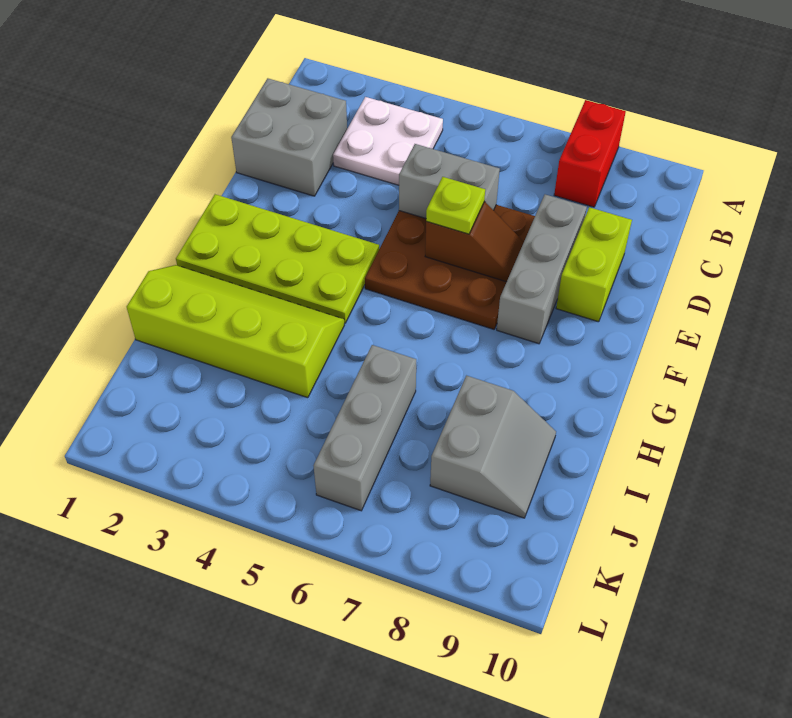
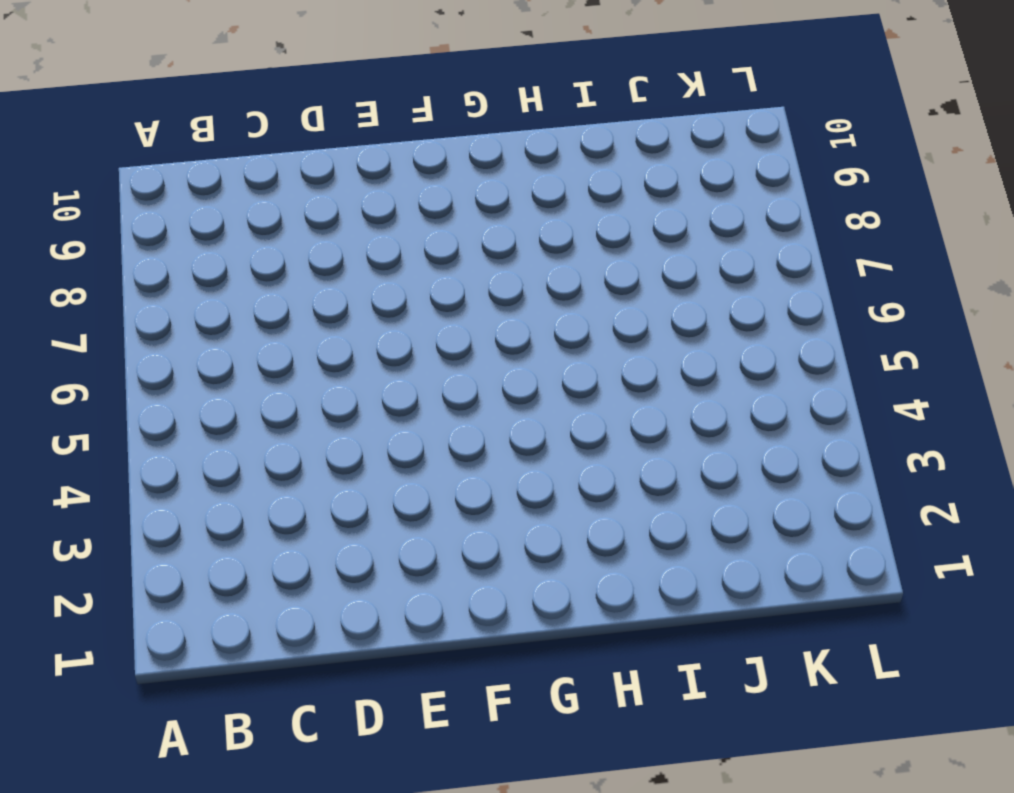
none -> red brick A8:B8 level 1
none -> white plate B3:C4 level 1
none -> grey brick C1:D2 level 1

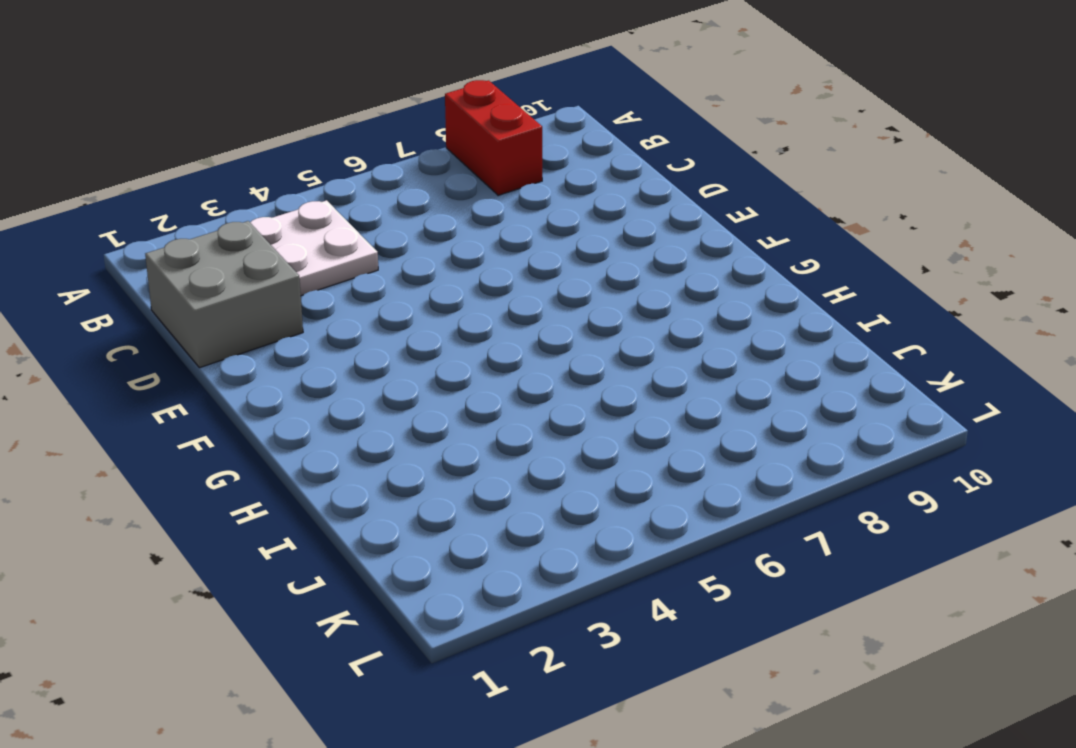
none -> brown plate D5:F7 level 1
none -> grey brick D8:F8 level 1
none -> lime brick D9:E9 level 1

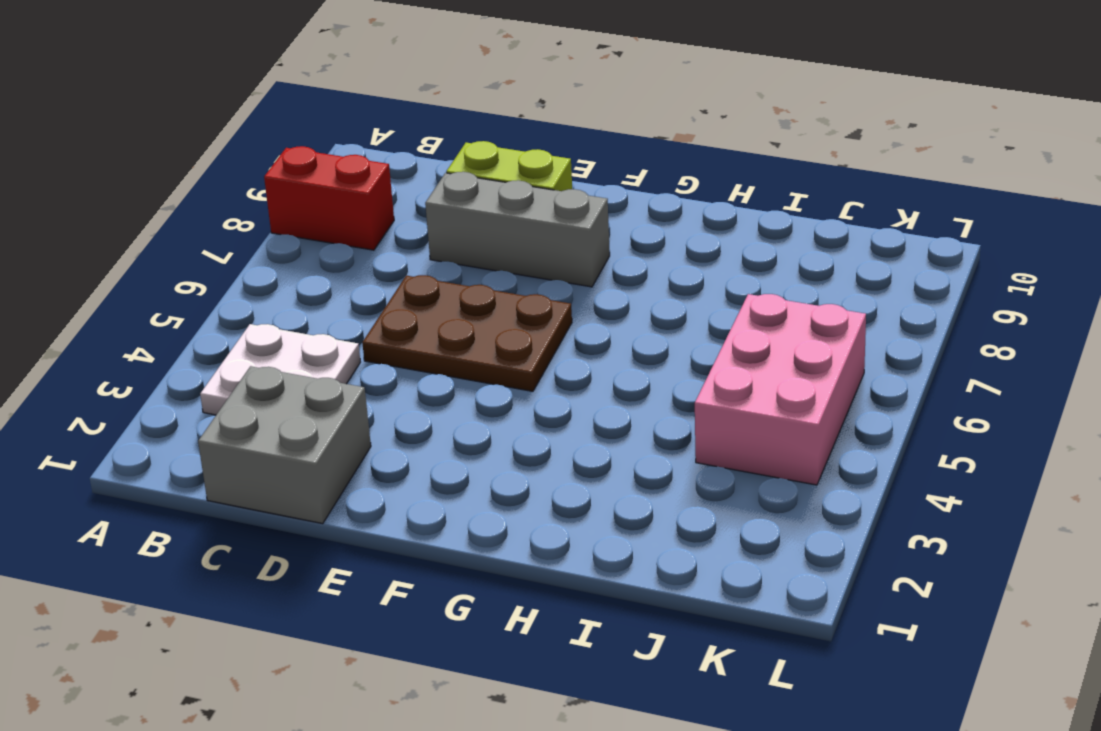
brown plate D5:F6 level 1 -> brown plate D5:F7 level 1
pink brick J4:K6 level 1 -> grey brick I6:K6 level 1
none -> lime plate F1:G4 level 1
none -> lime slope H1:I4 level 1 top I
none -> grey slope I8:J9 level 1 top 8

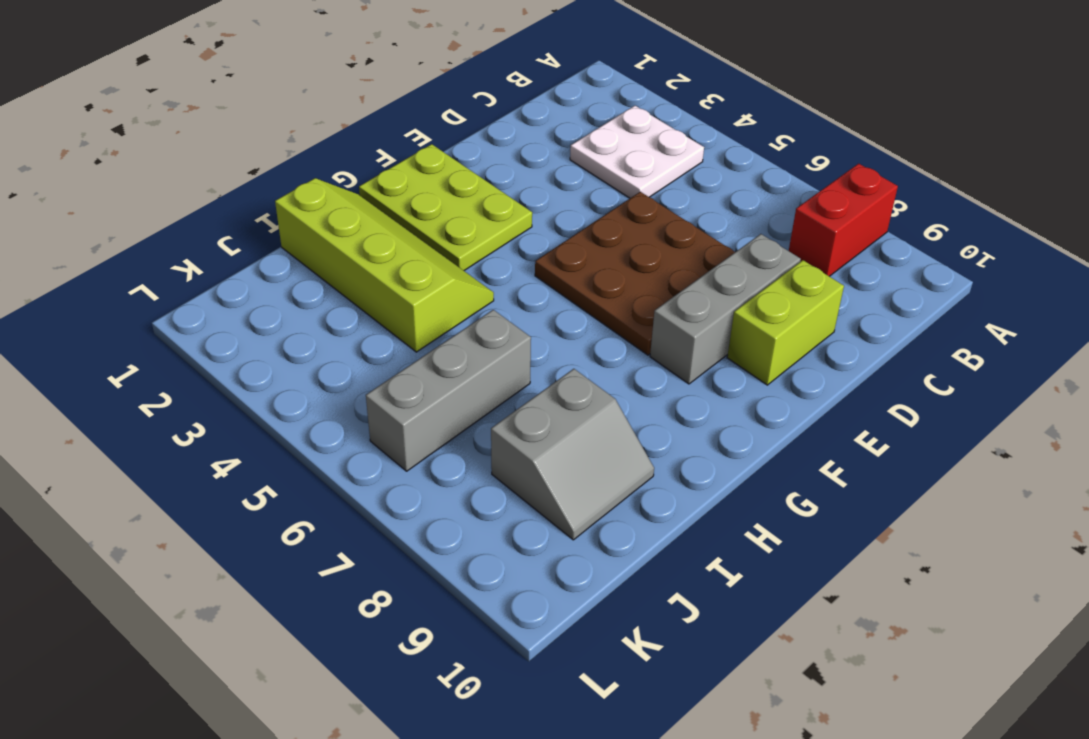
lime plate F1:G3 level 1 -> lime plate F1:G4 level 1
none -> grey brick C1:D2 level 1
none -> grey brick D5:D6 level 2
none -> brown slope E6:E7 level 2 top 6

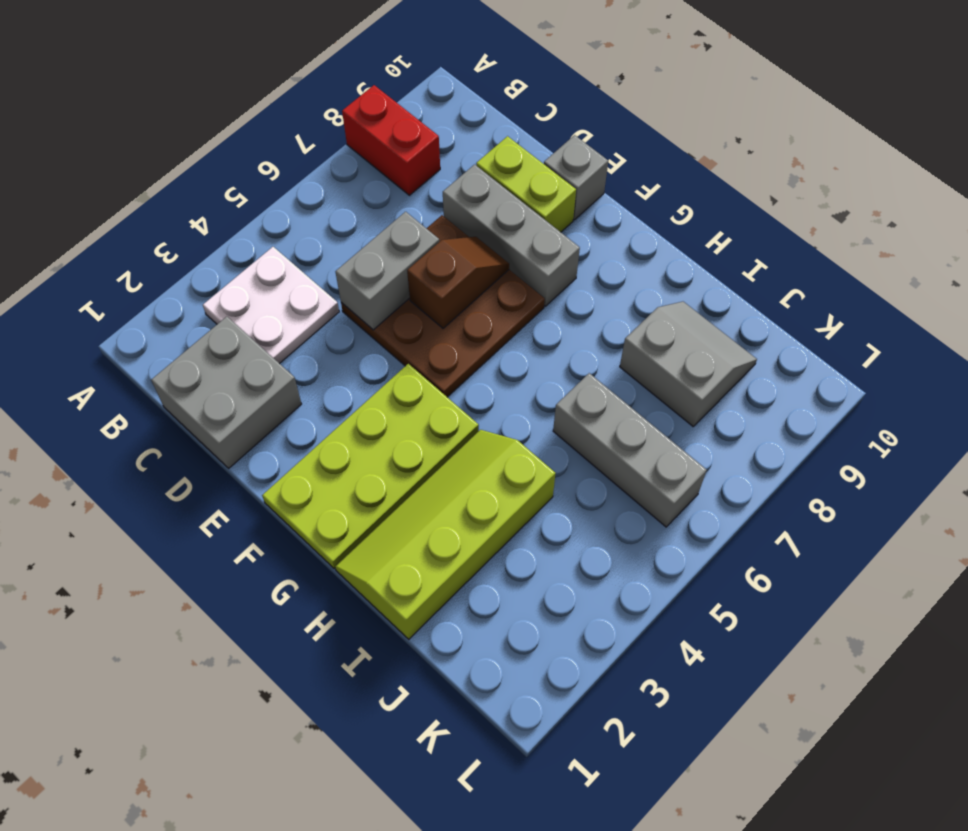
grey brick E10 level 1 -> none
none -> lime plate E6 level 3

